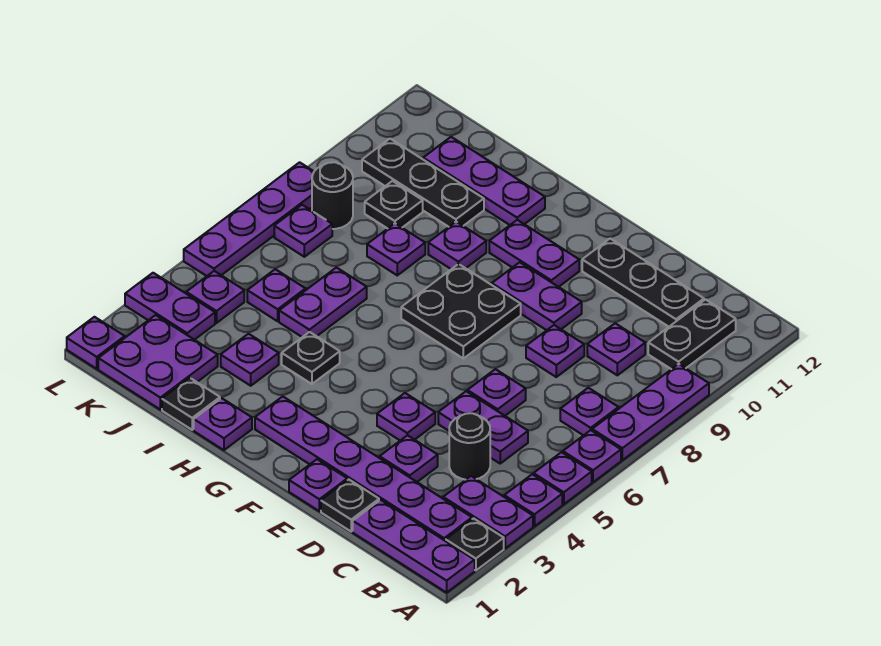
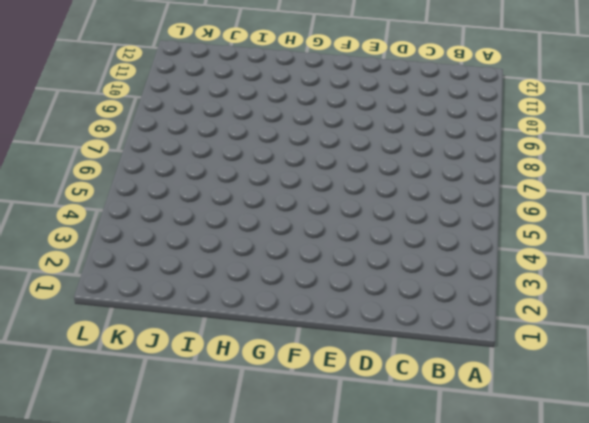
none -> purple plate A1:C1 level 1
none -> black plate A2 level 1
none -> purple plate A3:B3 level 1
none -> purple plate A4 level 1

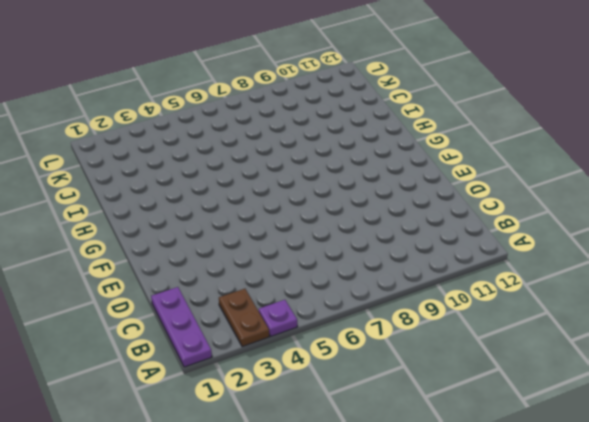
brown plate A3:B3 level 1 -> purple plate A3:B3 level 1
none -> black plate A2 level 1
none -> purple plate A5 level 1
none -> purple plate A6 level 1
none -> purple plate A7:A9 level 1

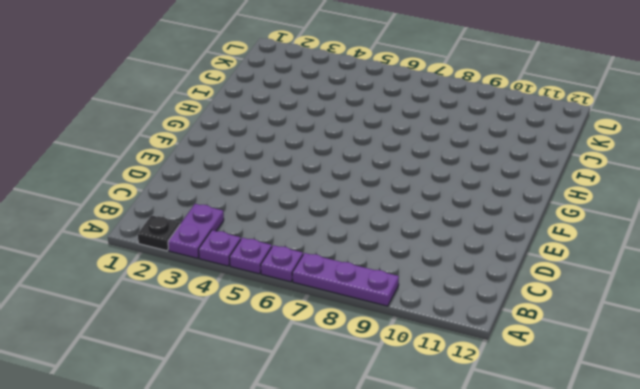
none -> purple plate A1:C1 level 1
none -> purple plate B2:G2 level 1
none -> purple plate B7 level 1
none -> black plate B10:B11 level 1

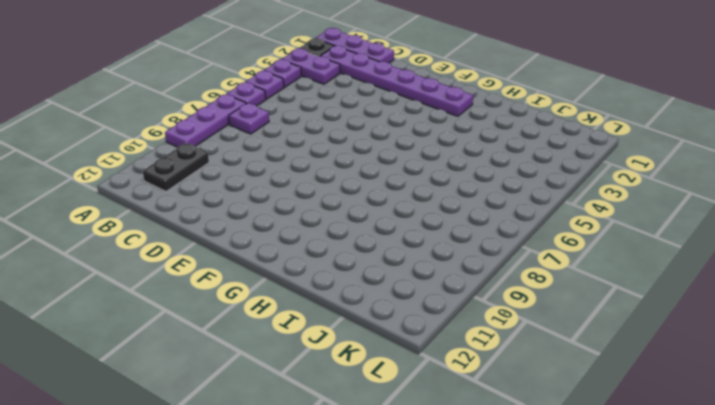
none -> black round brick C4 level 1
none -> purple plate C5:D5 level 1
none -> purple plate C9 level 1
none -> black plate C11:E11 level 1

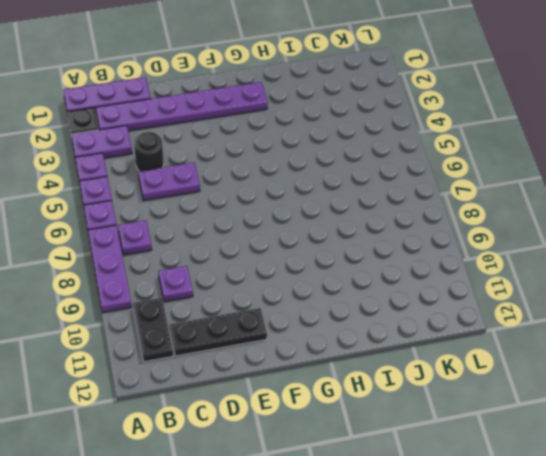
none -> black plate D1 level 1
none -> purple plate D3 level 1
none -> purple plate D6 level 1
none -> purple plate D8 level 1

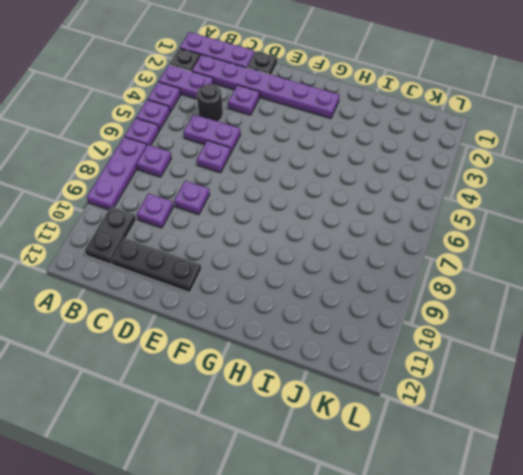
none -> purple plate E1 level 1
none -> purple plate E4 level 1
none -> purple plate E9:F9 level 1
none -> black plate F7:G8 level 1

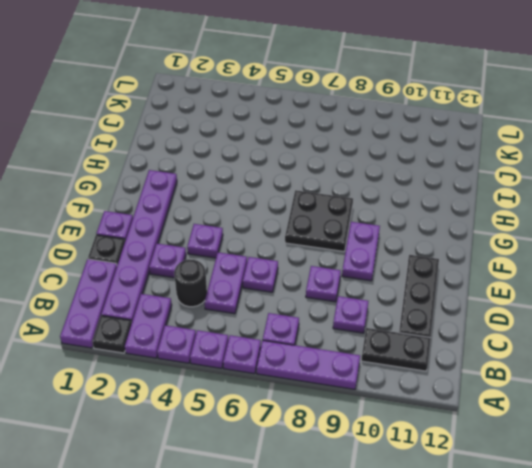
none -> purple plate F10:G10 level 1
none -> purple plate H1 level 1
none -> black plate H4 level 1
none -> purple plate H9 level 1

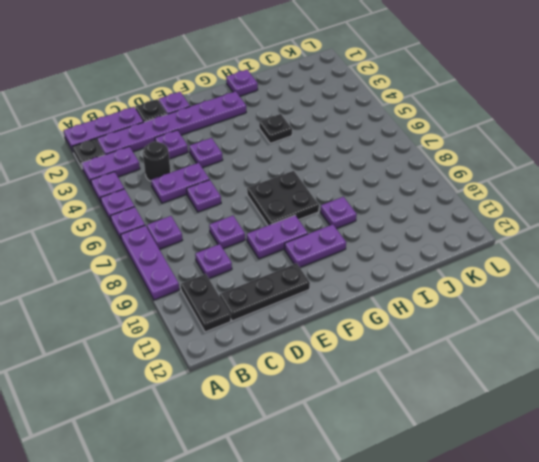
none -> purple plate H11:J11 level 1
none -> black plate I1 level 1
none -> purple plate I3 level 1
none -> purple plate I5:I6 level 1

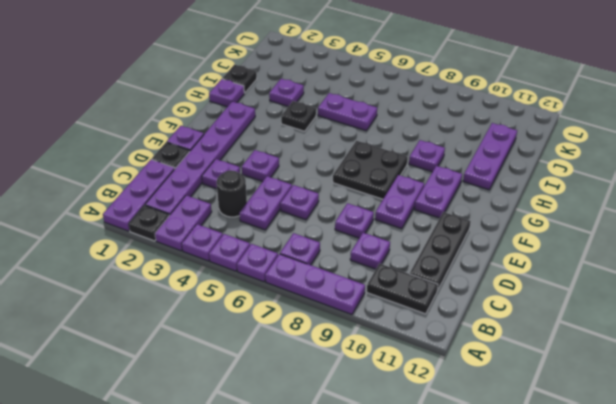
none -> purple plate I8 level 1
none -> black plate I10:K10 level 1
none -> purple plate J1:K2 level 1
none -> purple plate J5 level 1

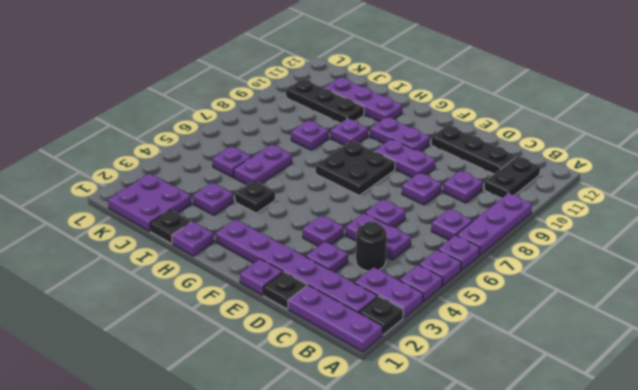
none -> black plate J9 level 1
none -> purple plate K3:L3 level 1
none -> purple plate K4 level 1
none -> purple plate K7 level 1

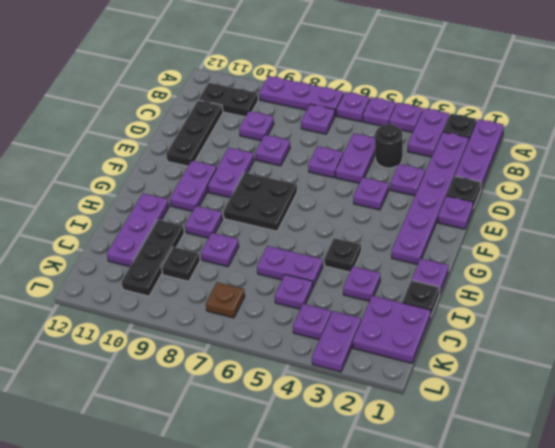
brown plate K7 level 1 -> purple plate K7 level 1
none -> black round brick K8 level 1
none -> purple plate L1 level 1
none -> purple plate L5:L8 level 1

